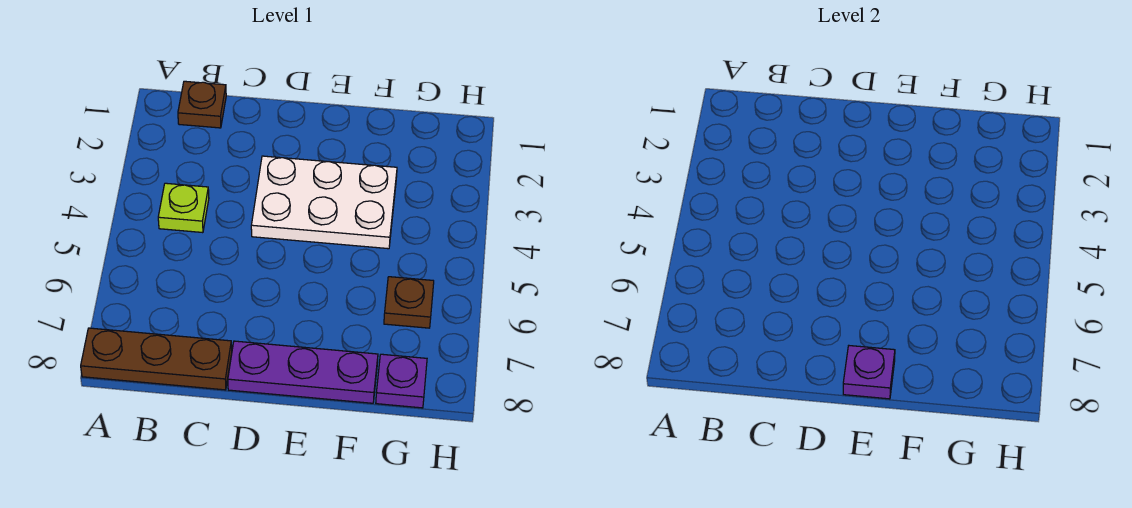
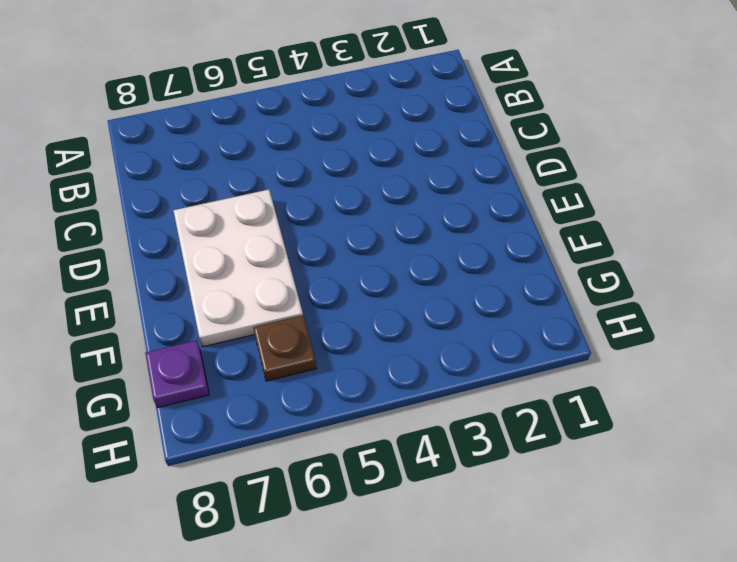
white plate D6:F7 level 1 -> white plate D3:F4 level 1
none -> brown plate A8:C8 level 1
none -> brown plate B1 level 1

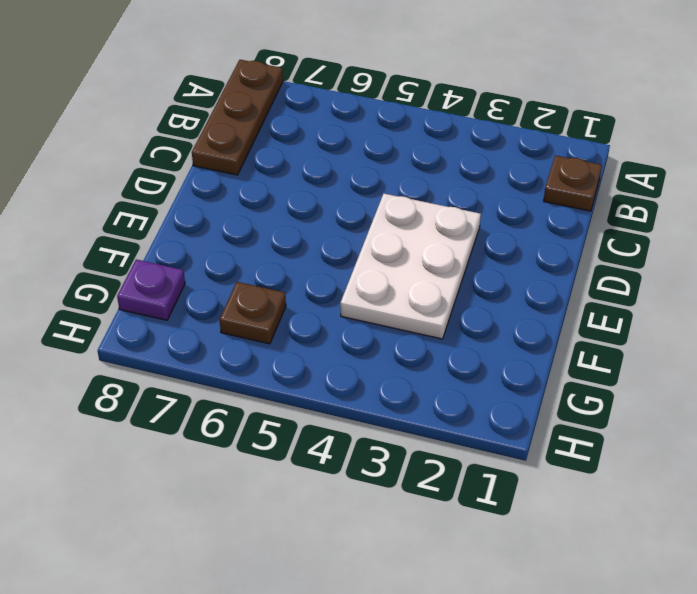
none -> lime plate B4 level 1
none -> purple plate D8:F8 level 1

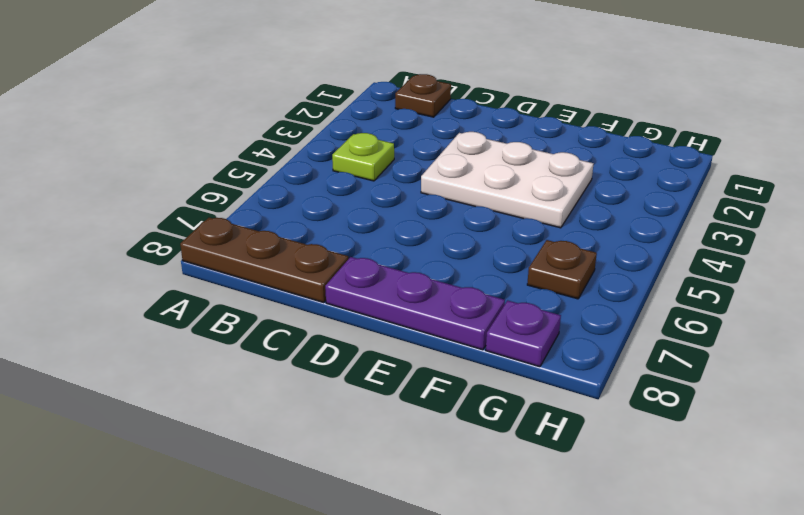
none -> purple plate E8 level 2

